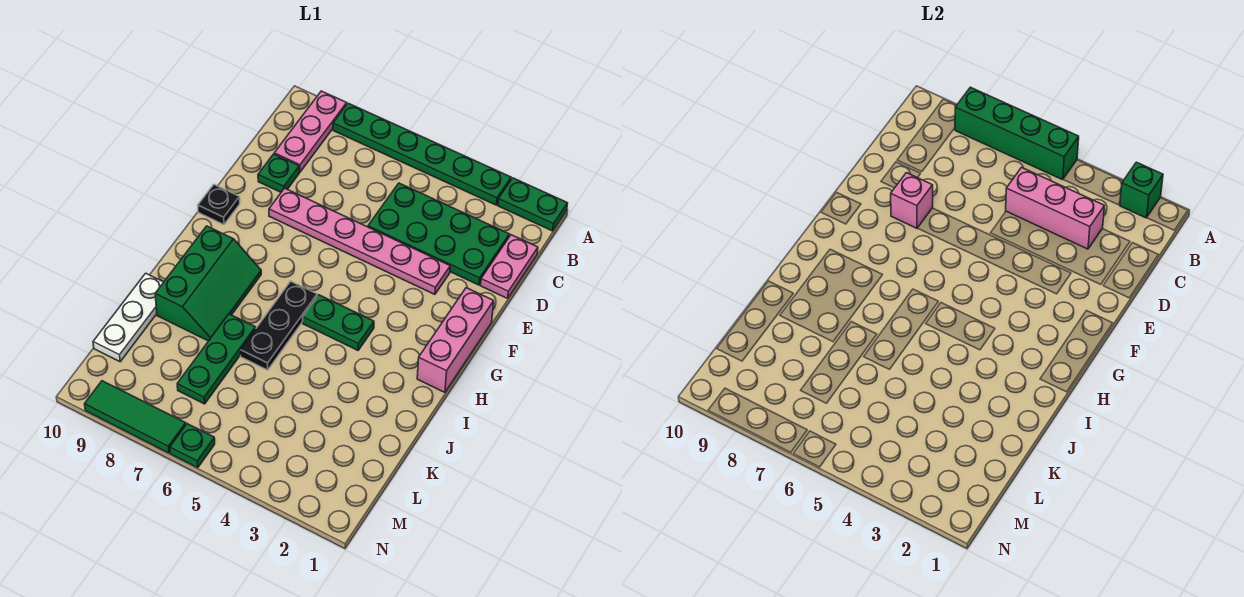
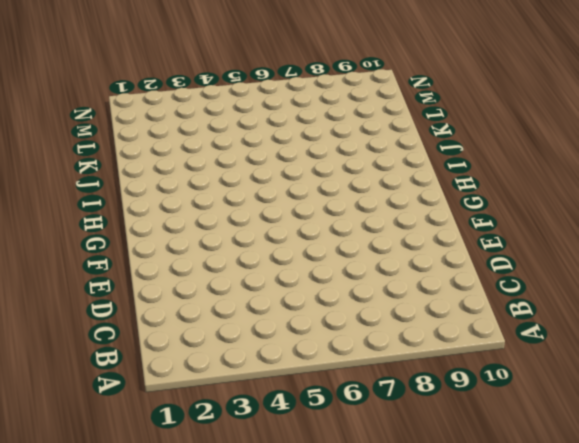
none -> green plate A1:A2 level 1
none -> green plate A3:A8 level 1
none -> pink plate A9:C9 level 1

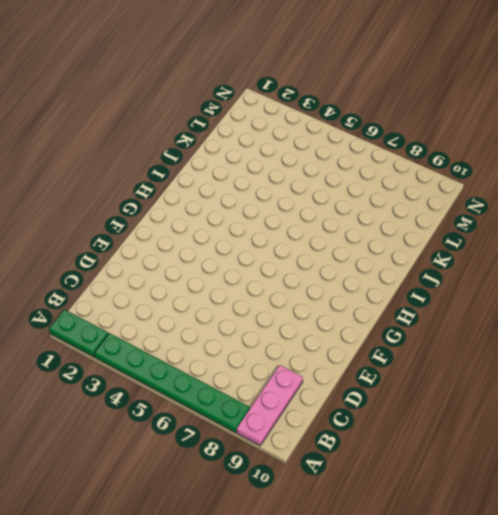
none -> pink plate C1:D1 level 1
none -> green plate C2:D5 level 1
none -> green plate D9 level 1

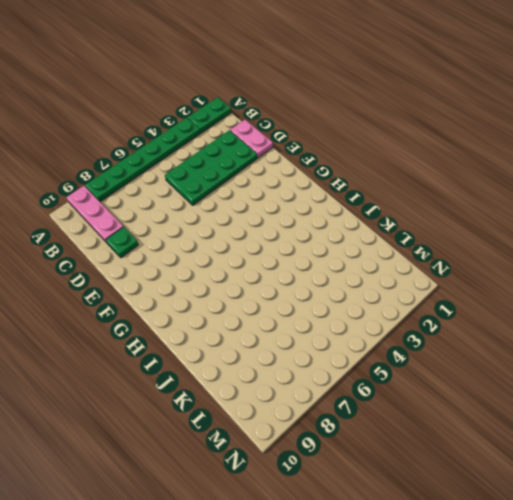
none -> pink plate E3:E8 level 1
none -> pink brick F1:H1 level 1
none -> black plate F10 level 1

